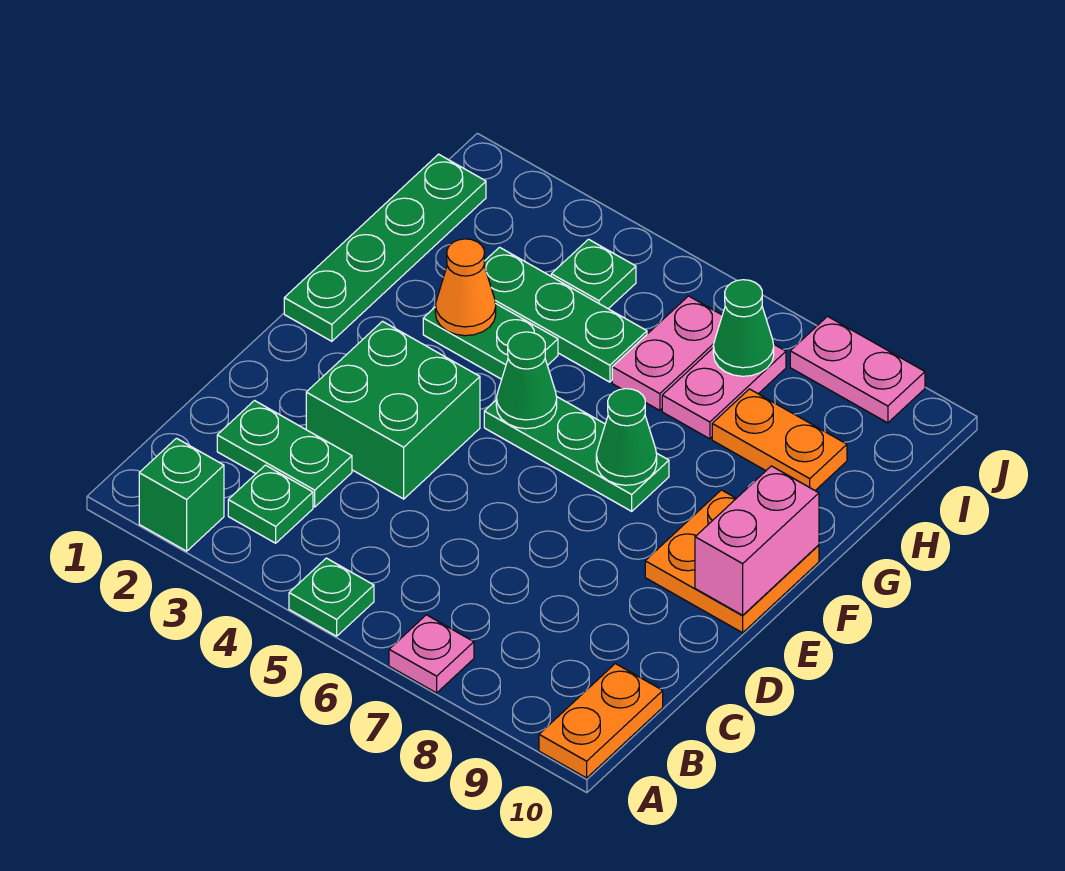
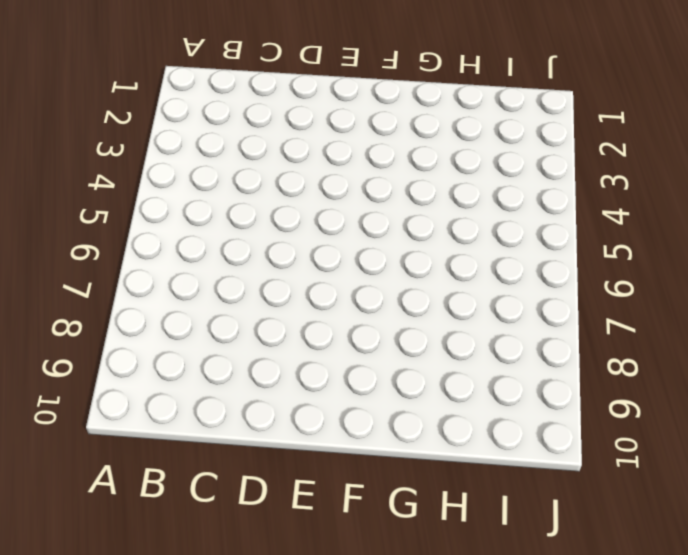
none -> green brick A2 level 1
none -> green plate A5 level 1
none -> pink plate A7 level 1

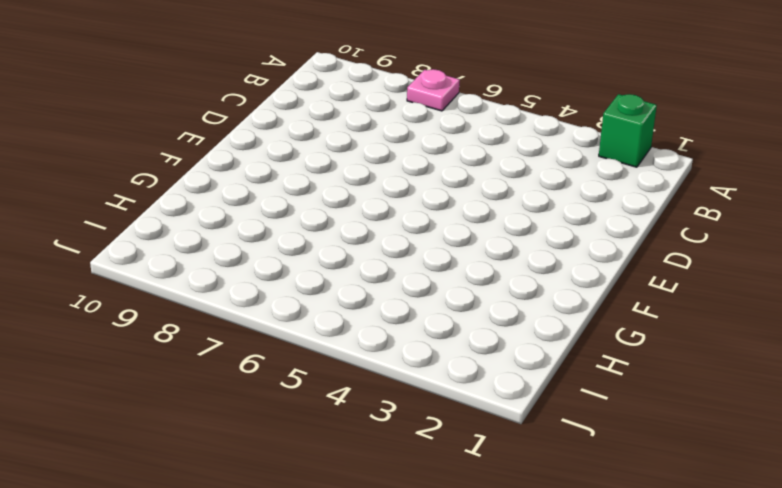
none -> green plate A5 level 1
none -> orange plate A10:B10 level 1
none -> green plate B3 level 1

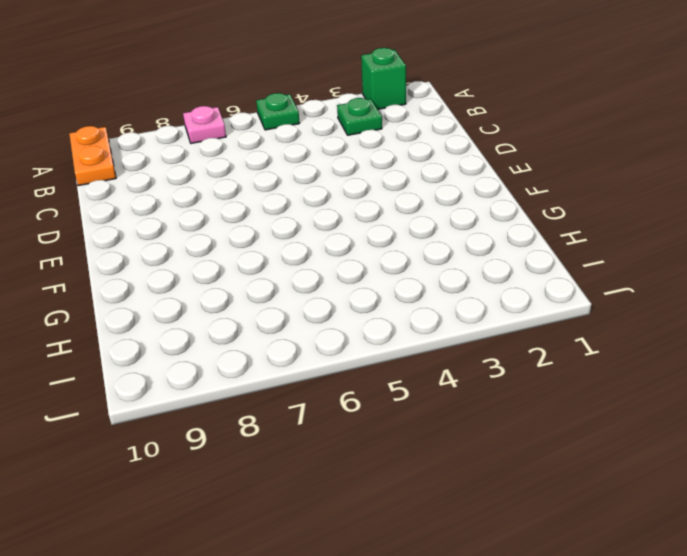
none -> green plate C2:C3 level 1
none -> green brick D3:E4 level 1
none -> orange plate E9:F10 level 1

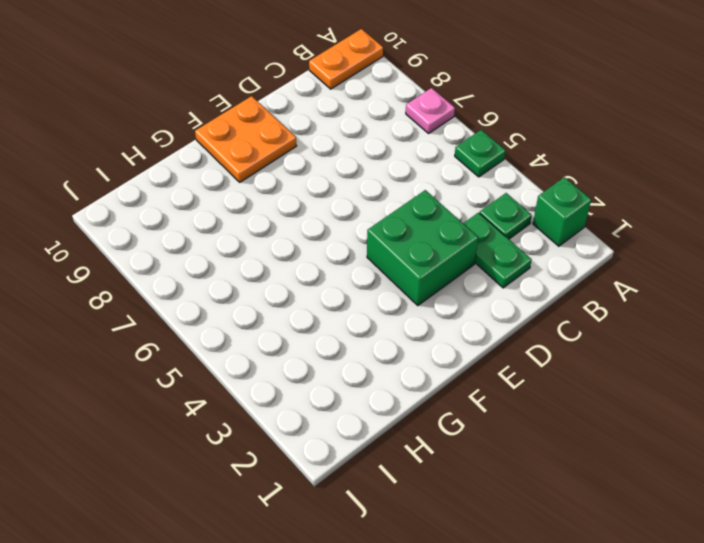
none -> green plate F1:I1 level 1
none -> green plate F5:F7 level 1
none -> green plate G3:G4 level 1

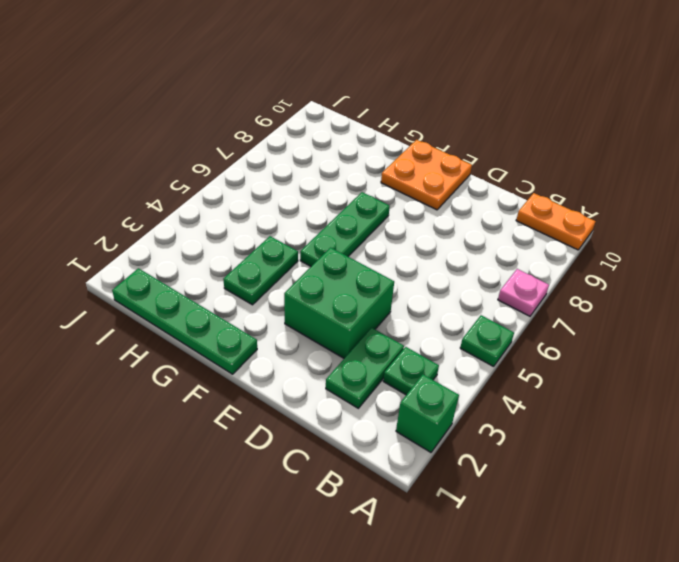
none -> green plate H3:H5 level 1
none -> pink plate H6:I6 level 1
none -> pink plate H7:I7 level 1

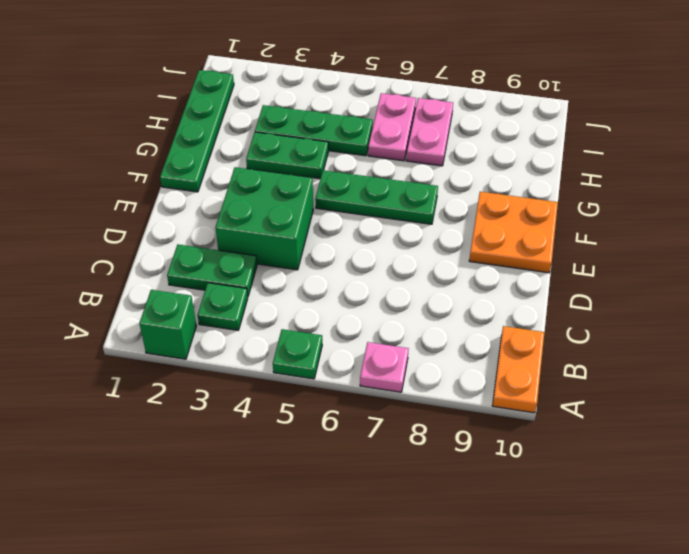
none -> orange plate H8:H9 level 1
none -> green plate I4 level 1
none -> pink plate J8:J9 level 1

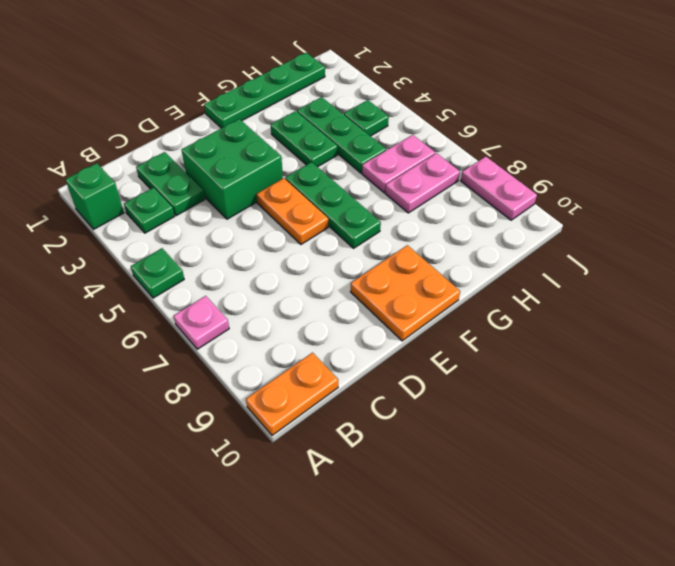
orange plate E5:E6 level 1 -> orange plate H8:H9 level 1
none -> pink brick E10:F10 level 2
none -> green cone F5 level 2
none -> green cone F7 level 2

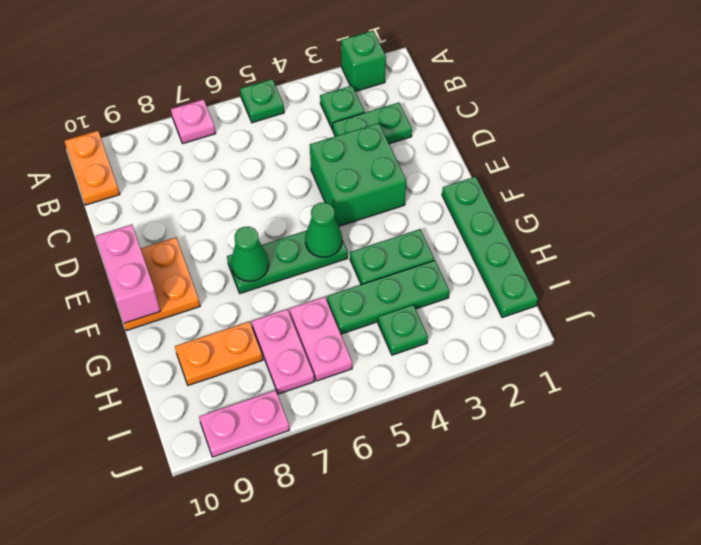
none -> orange cone G3 level 2
none -> green cone I7 level 2

